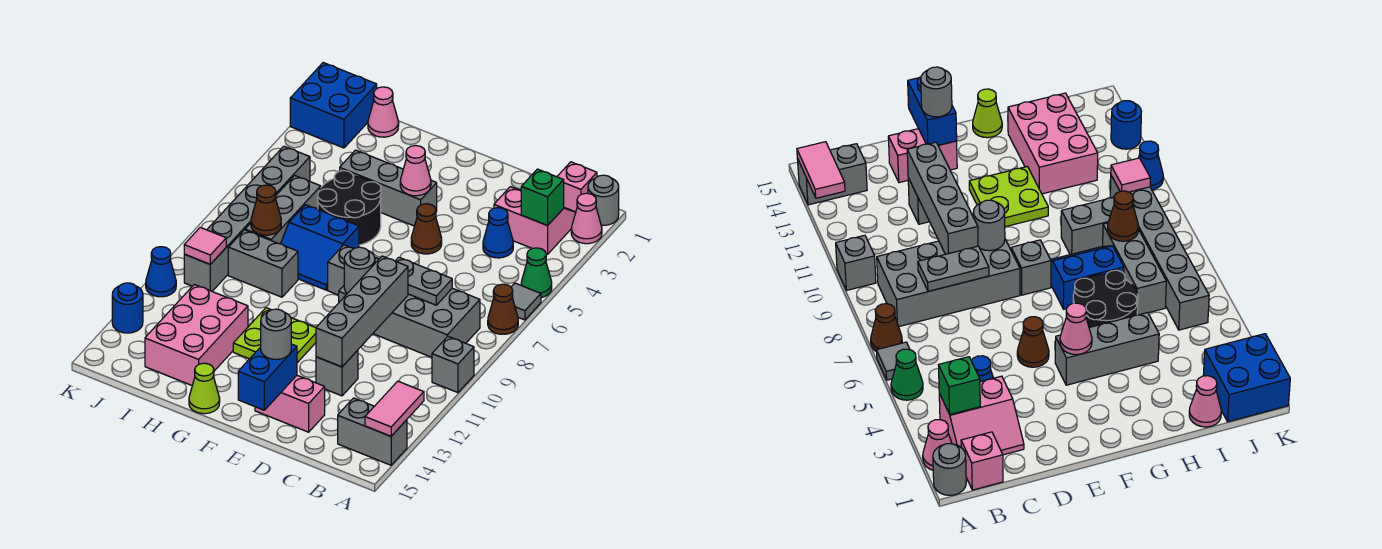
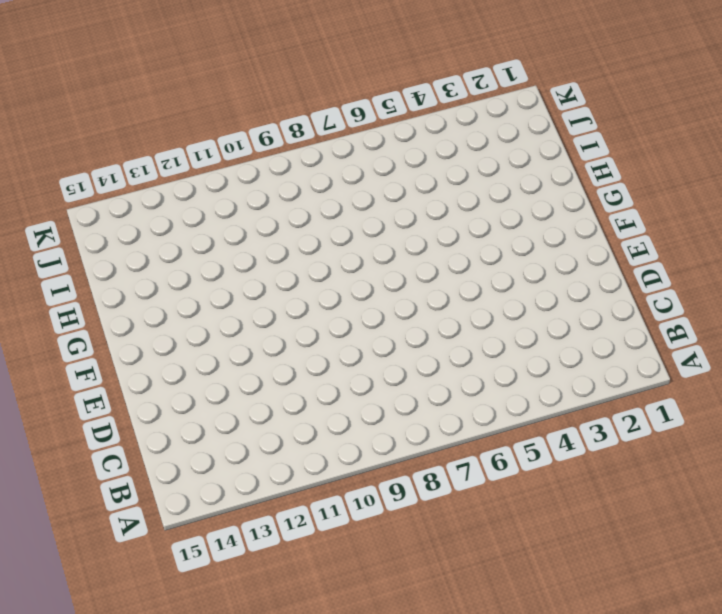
none -> grey round brick A1 level 1
none -> pink cone A2 level 1
none -> green cone A5 level 1
none -> grey tile A6 level 1

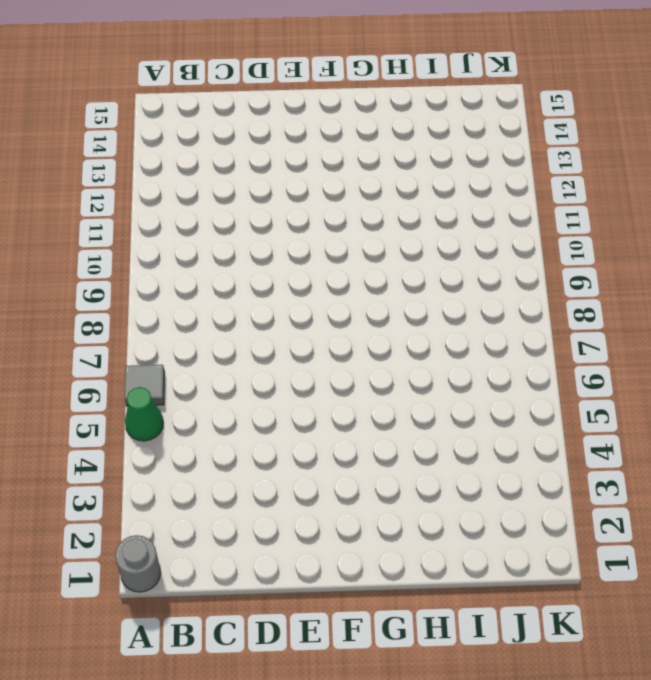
none -> pink cone A2 level 1
none -> brown cone A7 level 1
none -> grey brick A10 level 1
none -> grey brick A14:B14 level 1

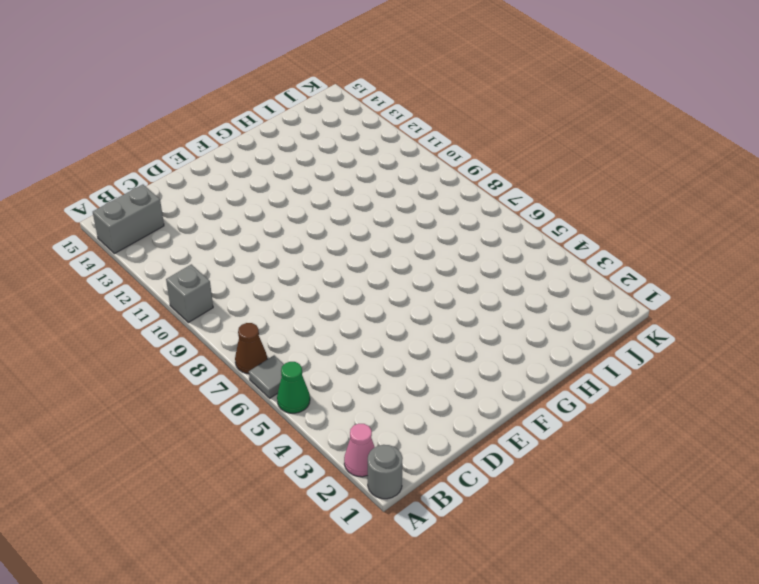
none -> pink brick B1 level 1
none -> pink slope B2:C3 level 1 top 3
none -> grey brick B8:E9 level 1
none -> blue cone C4 level 1

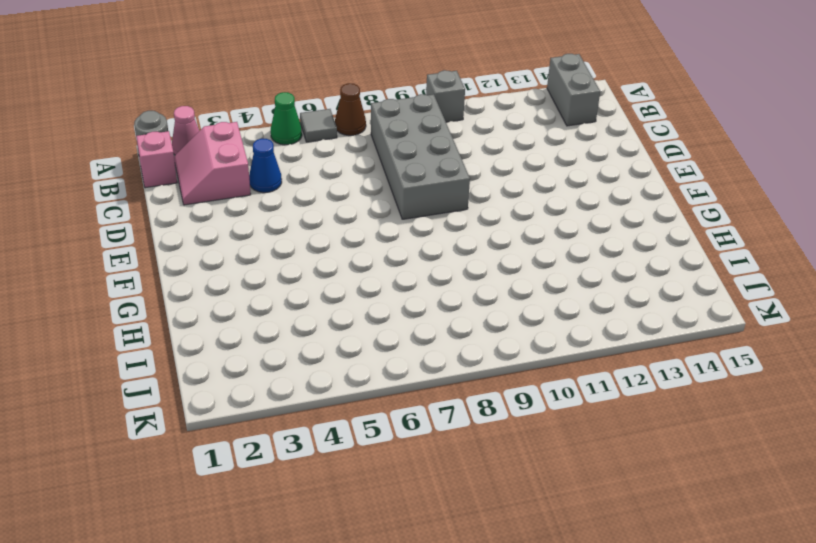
none -> grey brick D12 level 1
none -> pink brick D14:E14 level 1
none -> brown cone E5 level 1
none -> grey brick F4:H4 level 1

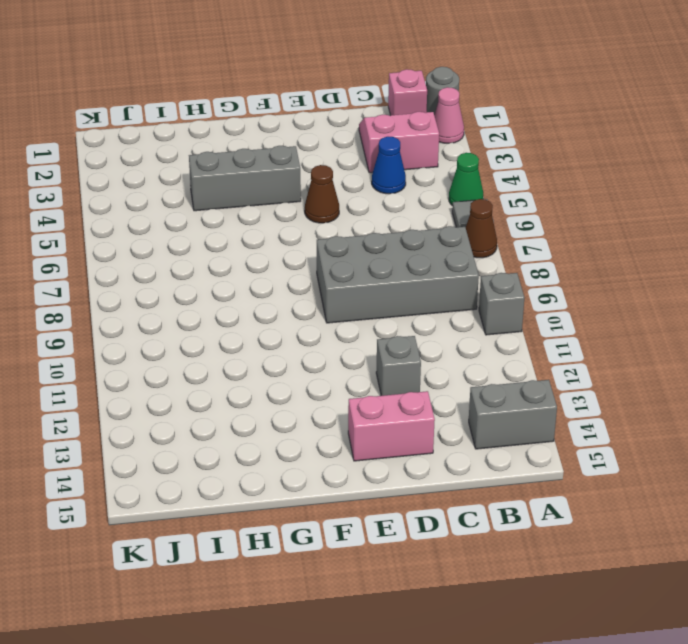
none -> grey brick F8 level 1
none -> lime plate F11:G12 level 1
none -> black round brick G5:H6 level 1
none -> blue slope G7:H8 level 1 top 7

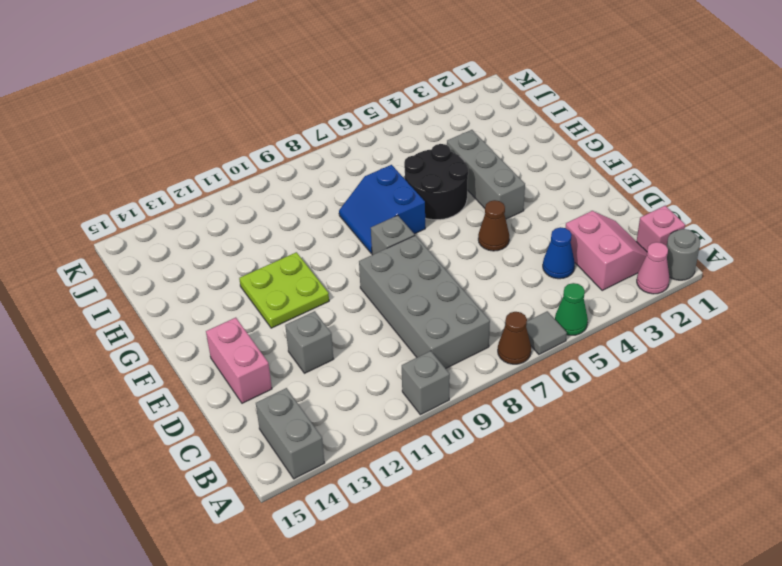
none -> lime cone G15 level 1
none -> grey brick H9:I9 level 1
none -> pink brick H12:I14 level 1
none -> pink cone I1 level 1

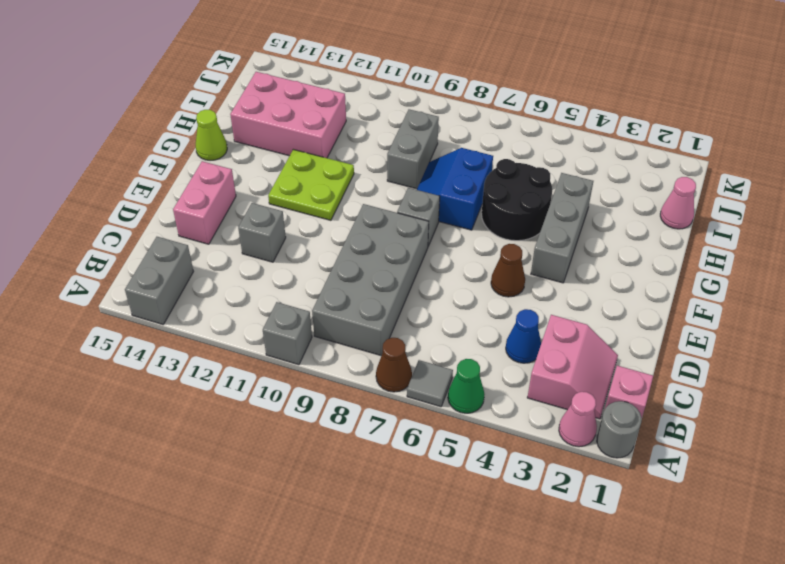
none -> grey brick I6:I8 level 1
none -> blue brick J1:K2 level 1
none -> grey brick J5:J10 level 1
none -> blue cone K11 level 1

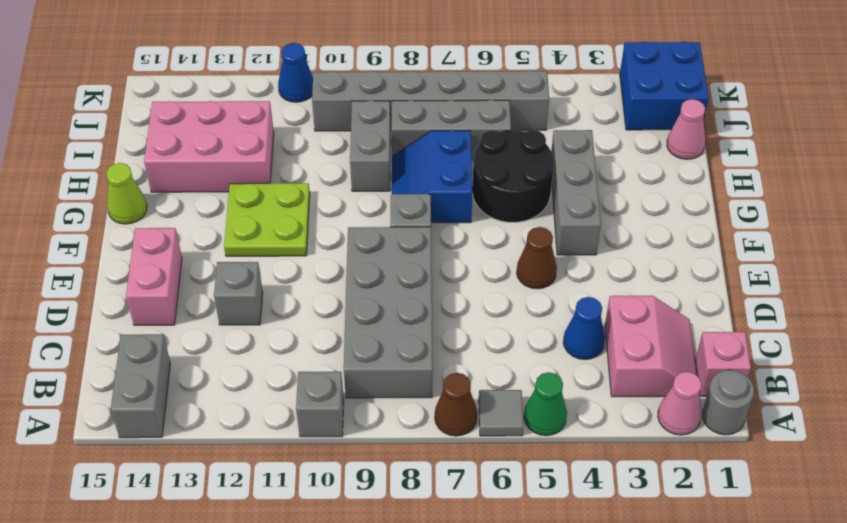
none -> blue round brick K13 level 1
none -> pink tile A13:A14 level 2
none -> green brick B3 level 2
none -> grey plate C8:D8 level 2

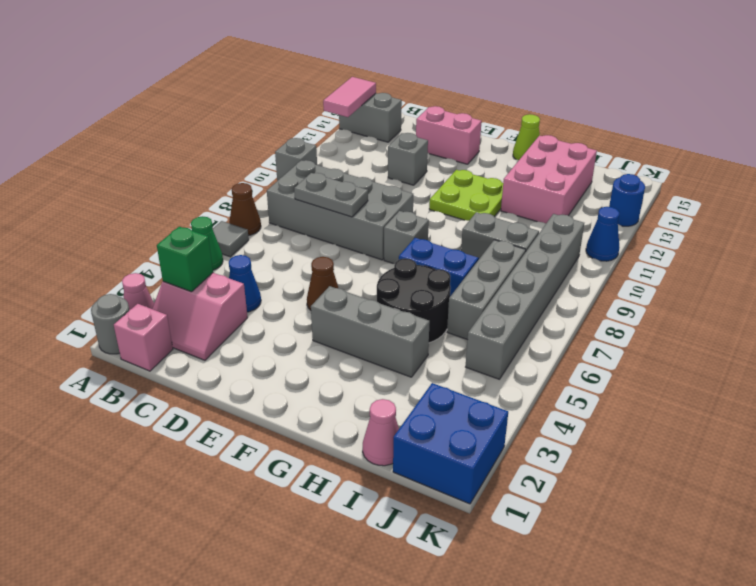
none -> grey brick D9:D12 level 2
none -> grey round brick E9 level 2
none -> blue brick E14:E15 level 2
none -> pink cone F4 level 2

